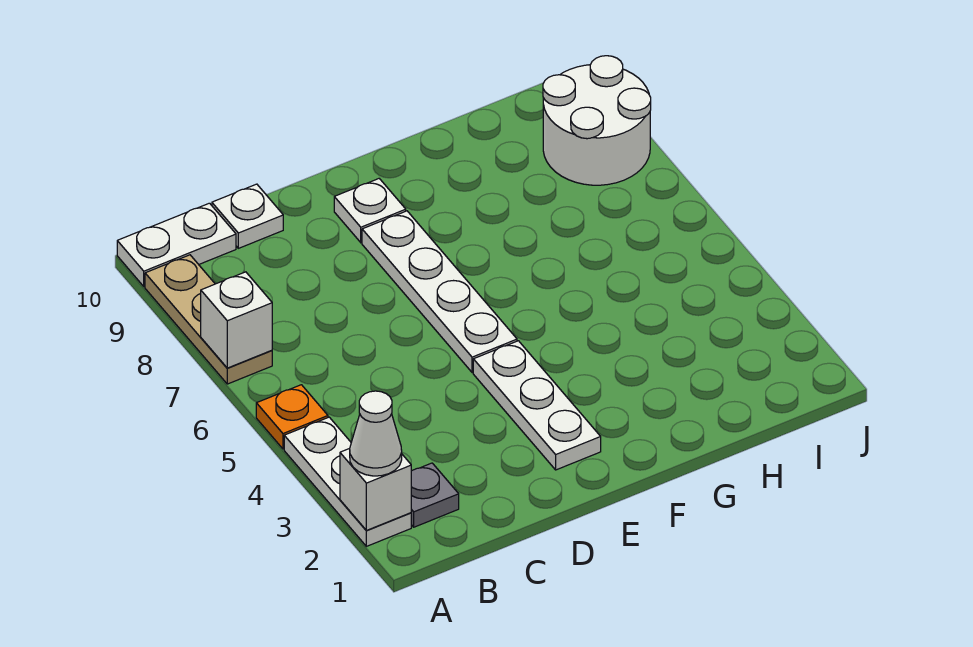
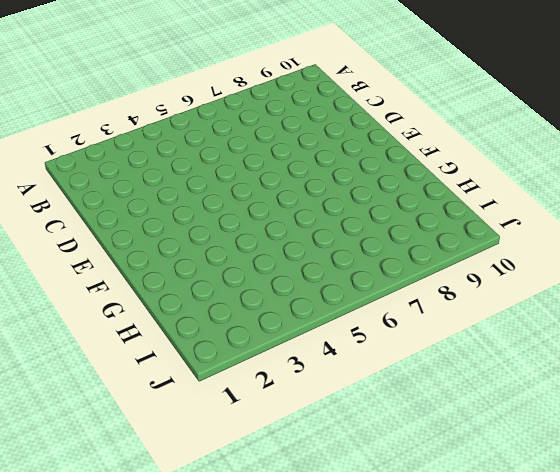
none -> white plate A2:A4 level 1
none -> orange plate A5 level 1
none -> tan plate A7:A9 level 1

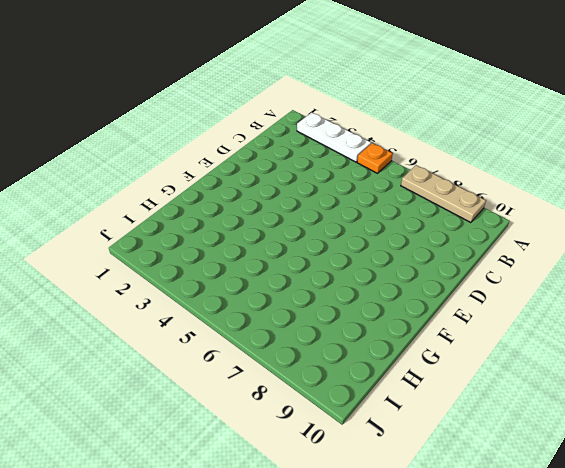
none -> white plate A10:B10 level 1
none -> grey plate B2 level 1
none -> white plate C10 level 1

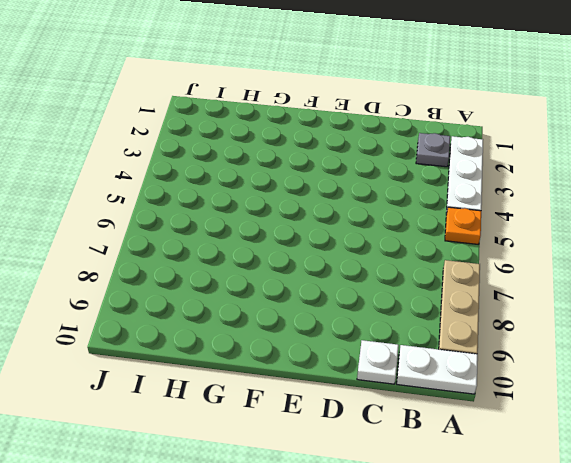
none -> white plate E2:E4 level 1
none -> white plate E5:E8 level 1
none -> white plate E9 level 1

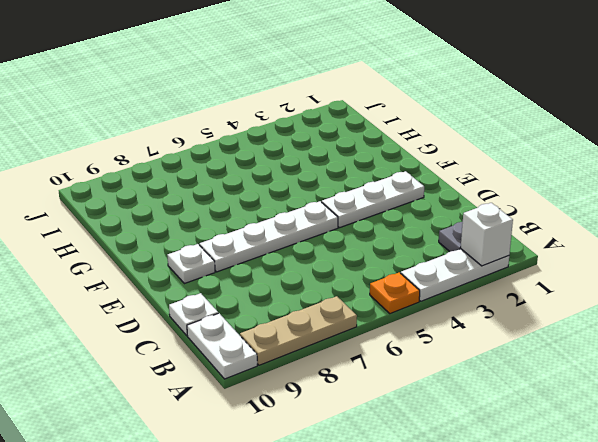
none -> white round brick I8:J9 level 1
none -> white brick A7 level 2
none -> white cone A2 level 3

